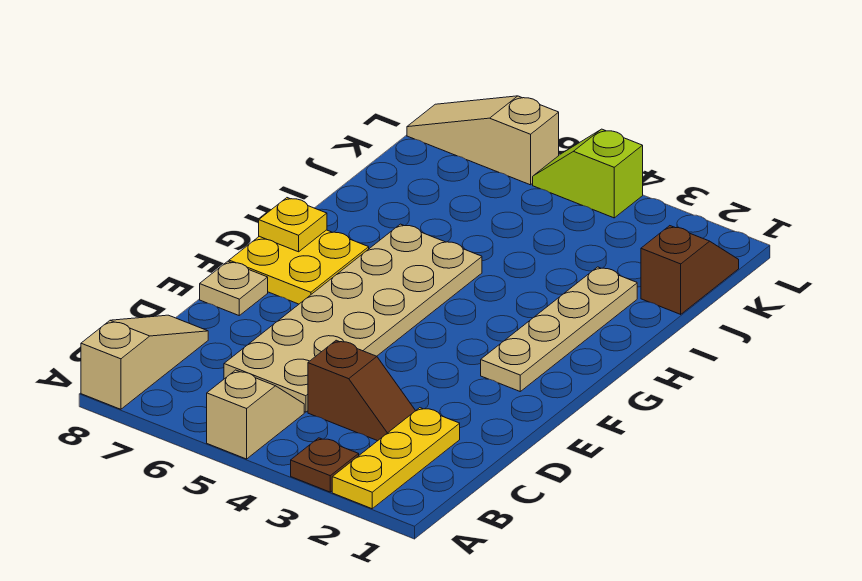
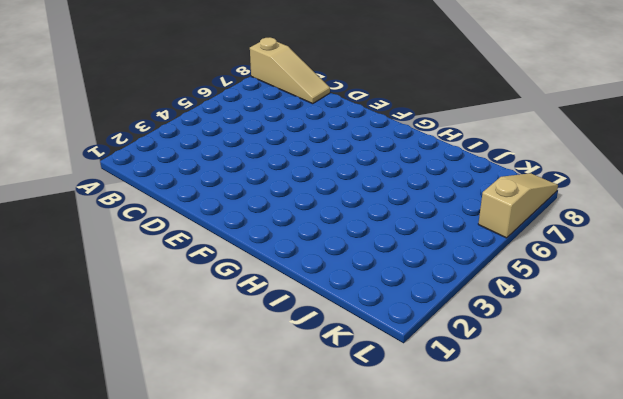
none -> yellow plate A2:C2 level 1
none -> brown plate A3 level 1
none -> tan slope A5:B5 level 1 top A

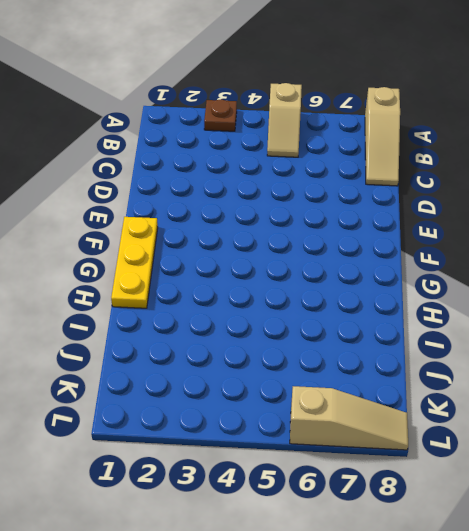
yellow plate F1:H1 level 1 -> yellow plate A2:C2 level 1
none -> brown slope C3:C4 level 1 top 4
none -> tan plate C5:H6 level 1
none -> tan plate E8 level 1

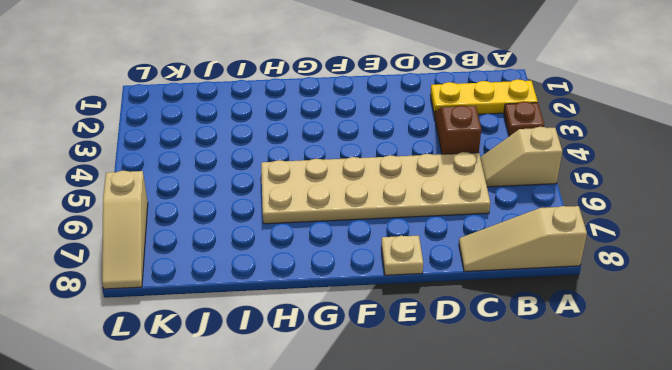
none -> tan plate F2:I2 level 1
none -> yellow plate F7:G8 level 1
none -> brown slope J1:K1 level 1 top J

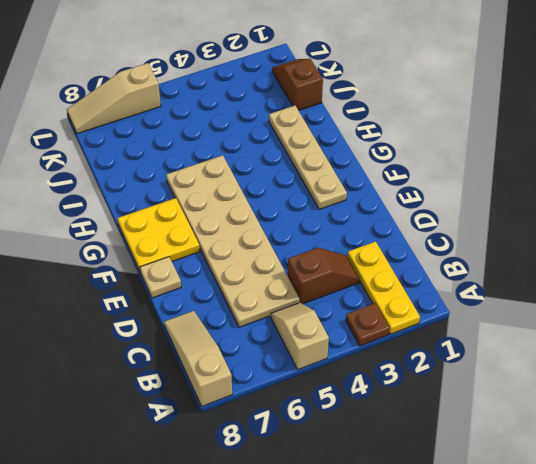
none -> lime slope L4:L5 level 1 top 4
none -> yellow plate G8 level 2

